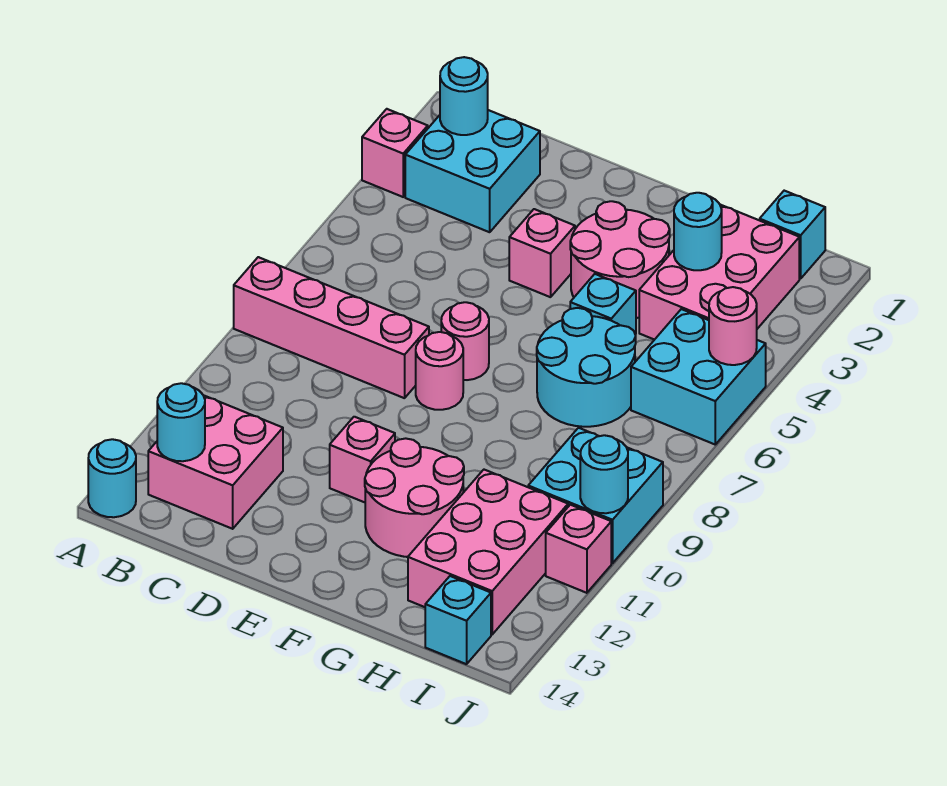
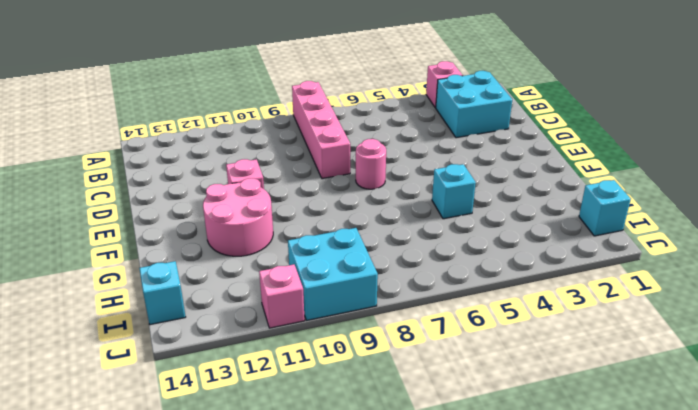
none -> cyan round brick A14 level 1
none -> pink brick B12:C13 level 1
none -> pink brick E4 level 1

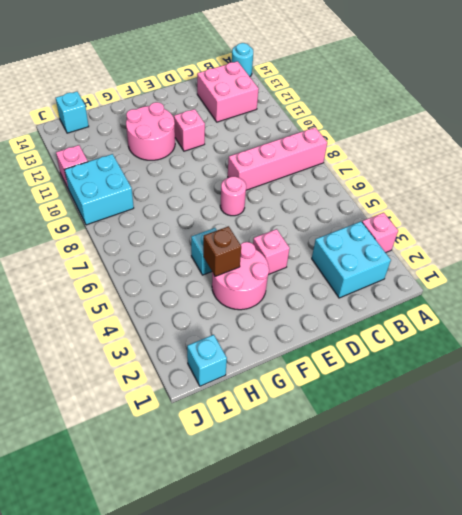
brown brick G4 level 2 -> none
none -> pink round brick E8 level 1
none -> cyan round brick G6:H7 level 1
none -> pink brick H2:I4 level 1

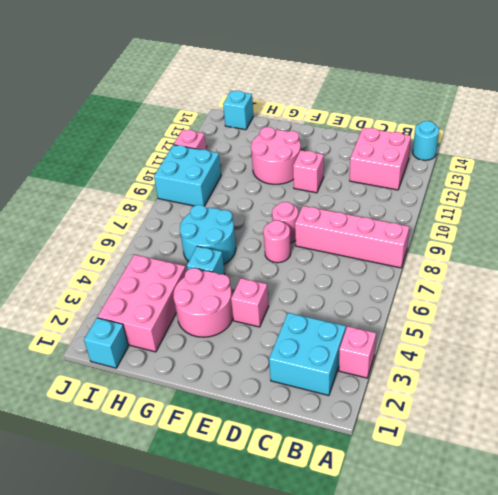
none -> pink brick H11:I13 level 1
none -> cyan brick I5:J6 level 1
none -> cyan round brick B2 level 2

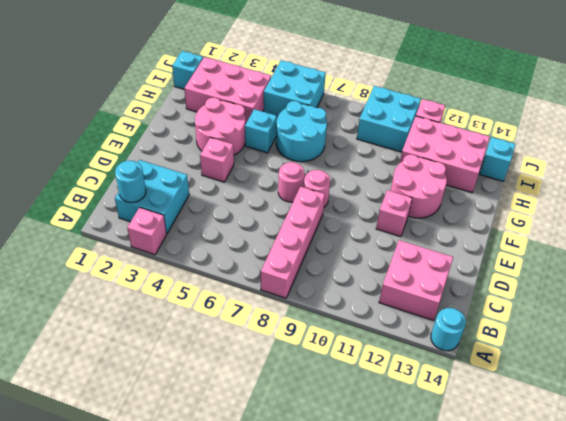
none -> cyan round brick B13 level 2
none -> cyan round brick H3 level 2
none -> pink round brick J5 level 2

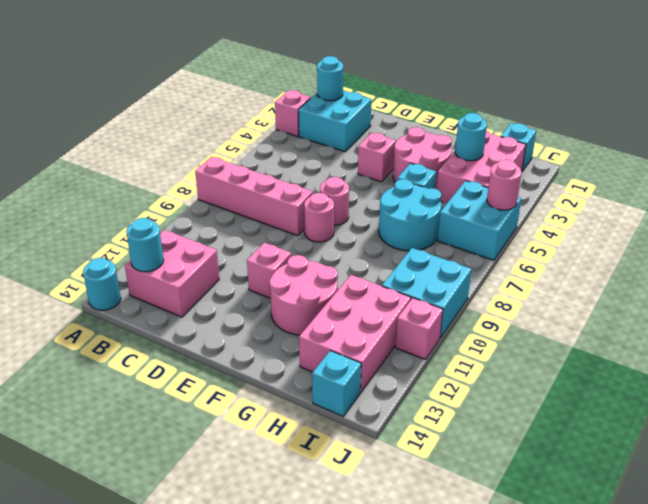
none -> cyan round brick J10 level 2

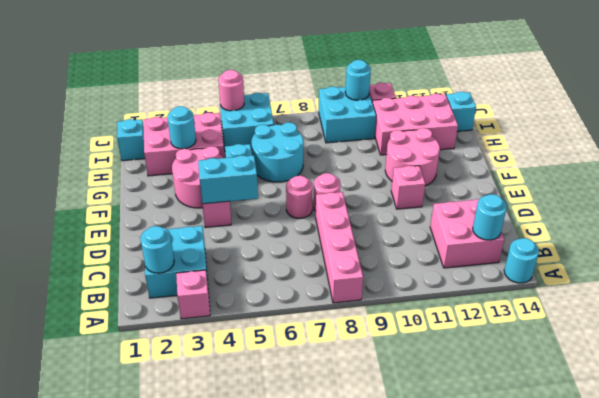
cyan brick E4:E5 level 2 -> none

